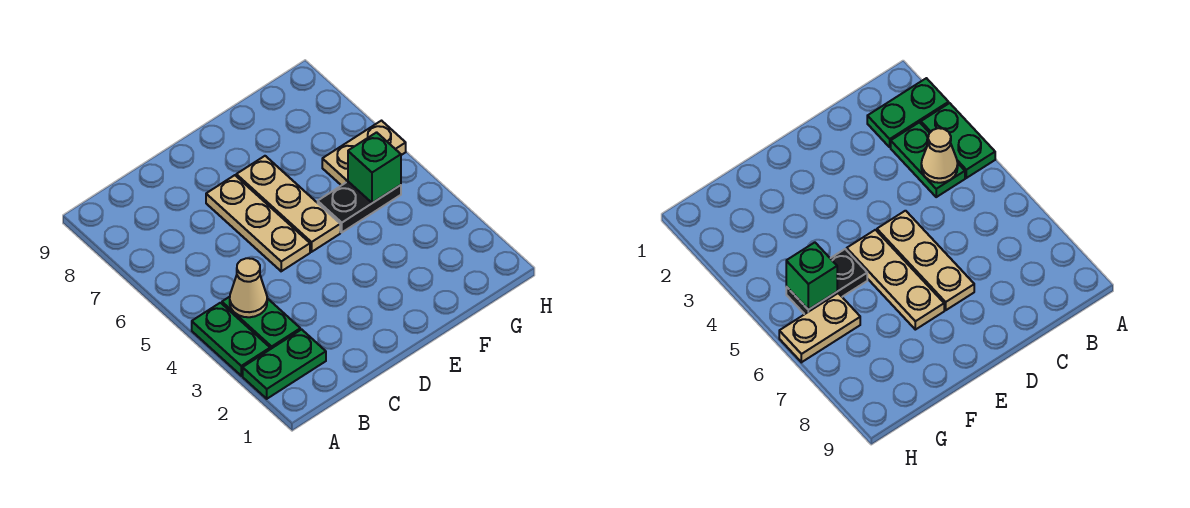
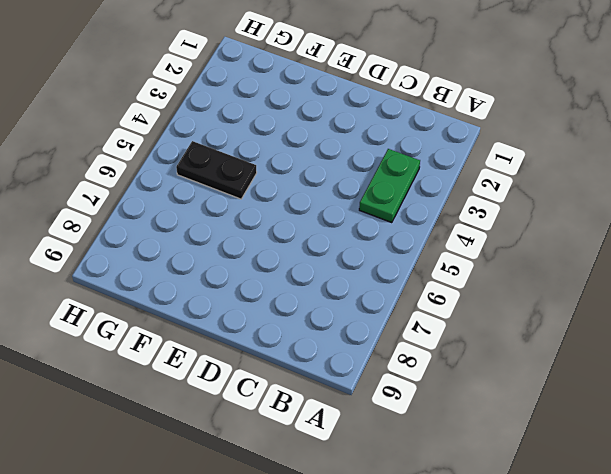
none -> green plate A2:B2 level 1
none -> green plate A3:A4 level 1

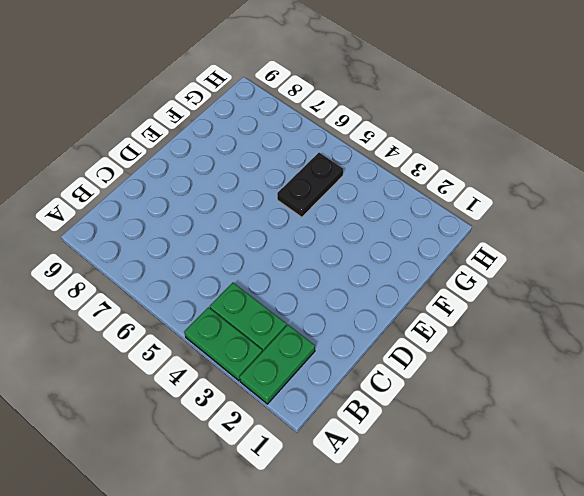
none -> tan plate D5:D7 level 1
none -> tan plate E5:E7 level 1

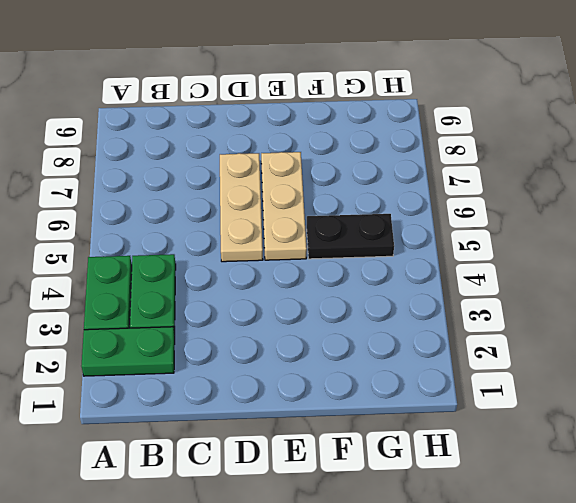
none -> tan plate G6:H6 level 1
none -> tan cone B4 level 2

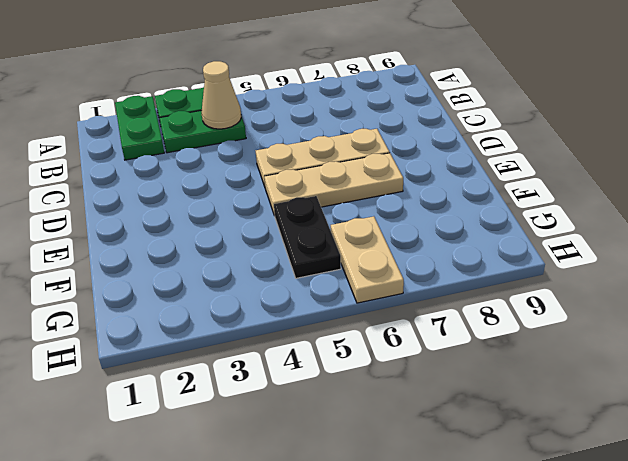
none -> green brick G5 level 2

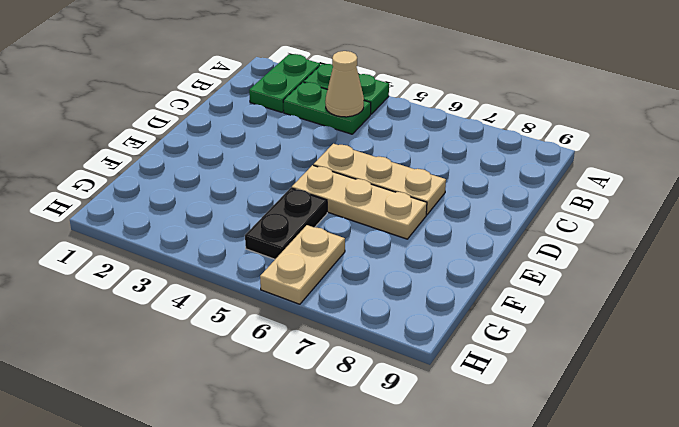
none -> green brick G5 level 2

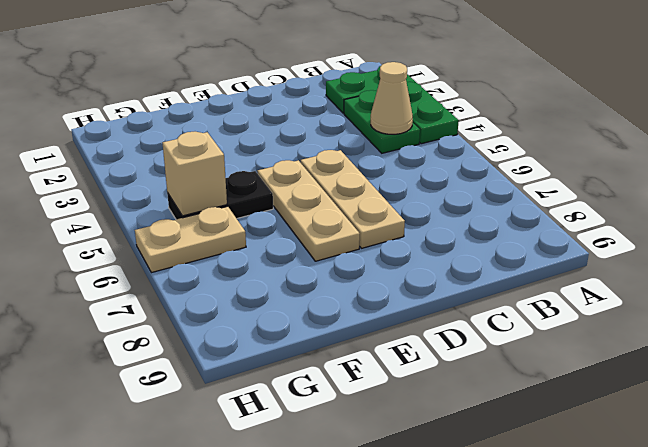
tan brick G5 level 2 -> green brick G5 level 2

